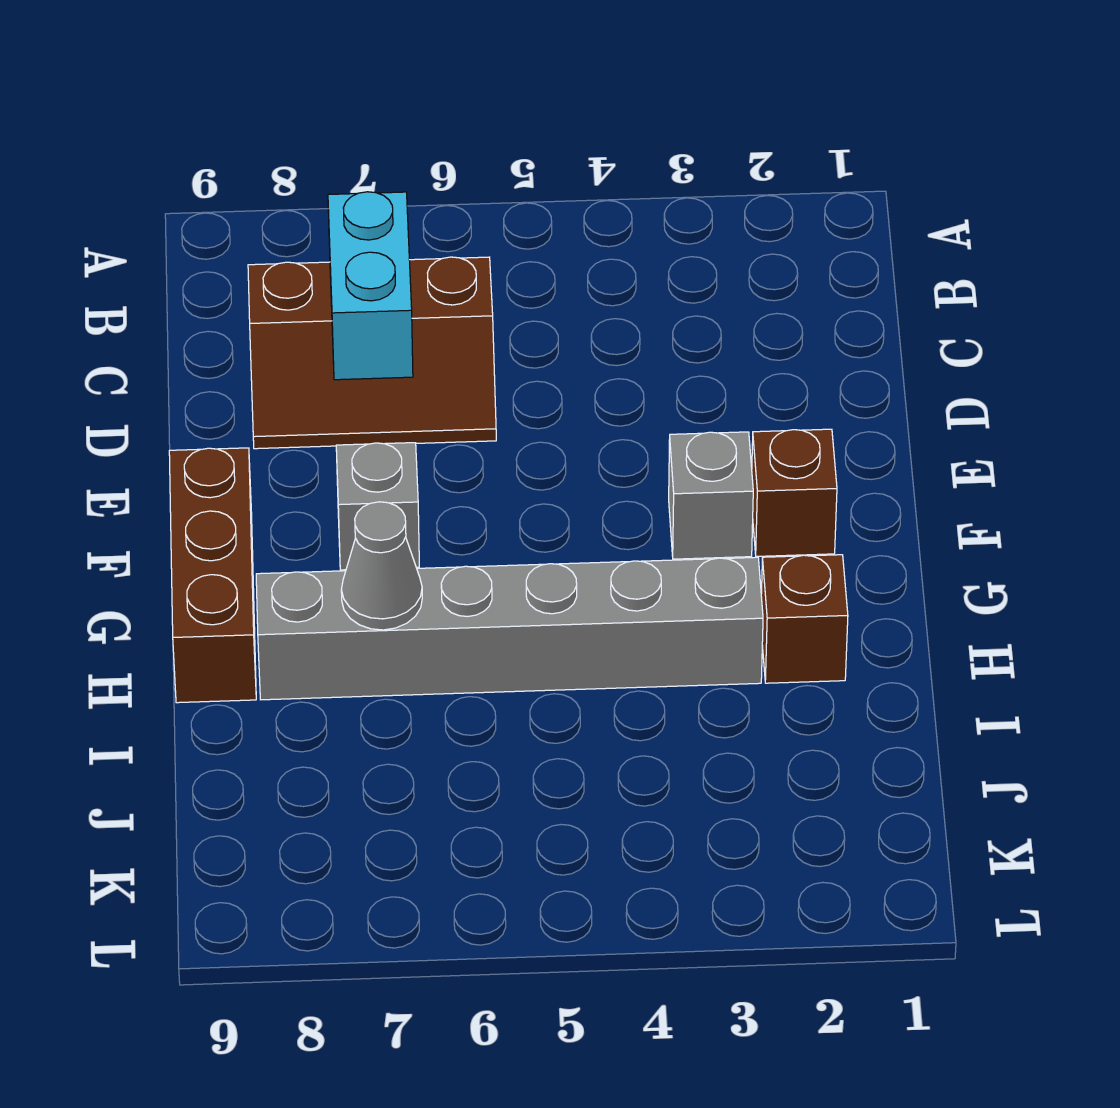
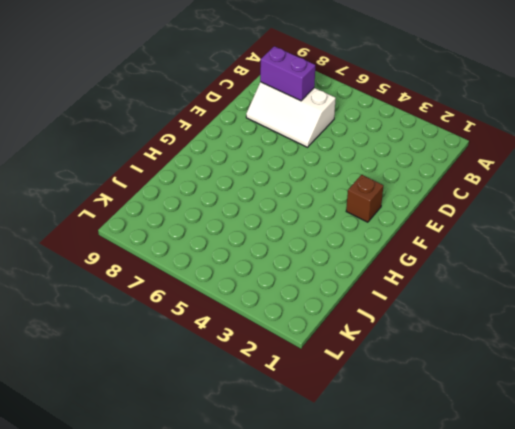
white slope C6:D8 level 1 top C -> brown slope C6:D8 level 1 top C
purple brick C7:C8 level 2 -> cyan brick C7:D7 level 2
none -> grey brick F3 level 1
none -> grey brick F7 level 1

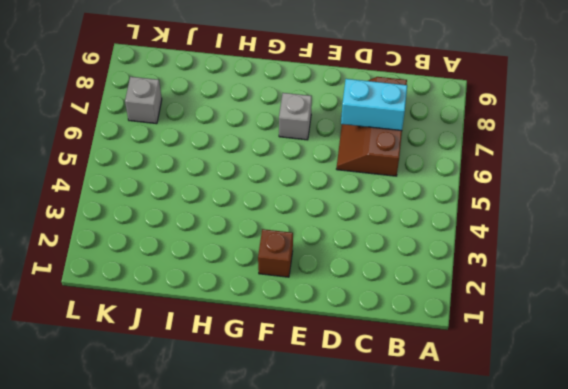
grey brick K7 level 1 -> grey brick F3 level 1
none -> brown brick F9:H9 level 1
none -> brown brick H2 level 1

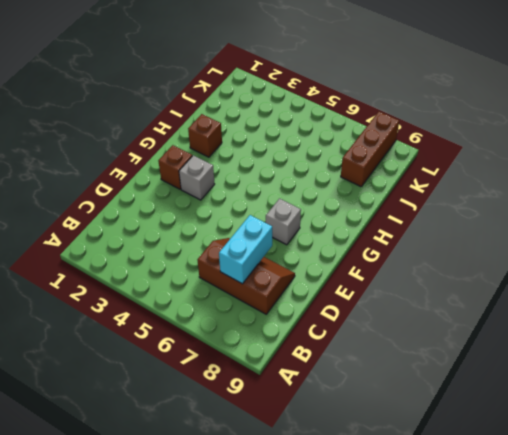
brown brick J8:L8 level 1 -> brown brick F9:H9 level 1
none -> grey brick H3:H8 level 1
none -> grey cone H7 level 2

